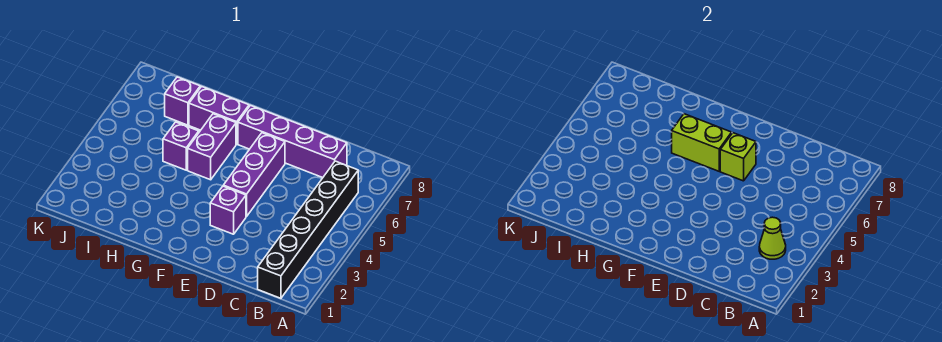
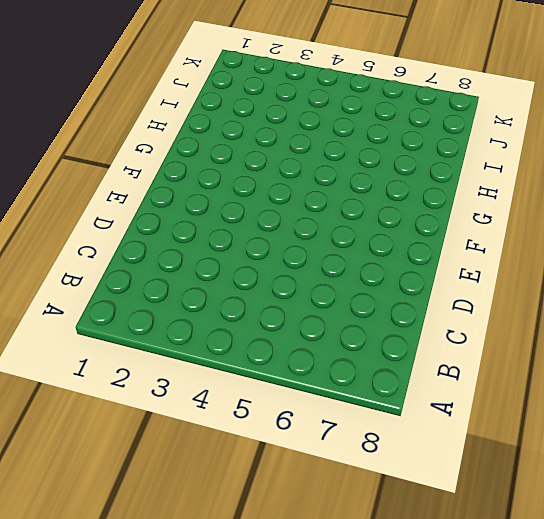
none -> black brick B1:B6 level 1
none -> purple brick C7:F7 level 1

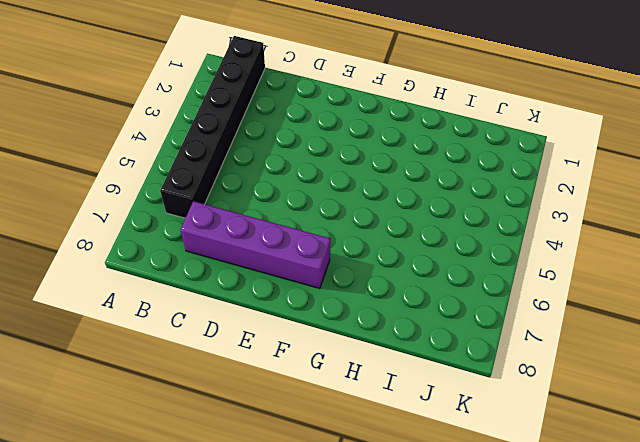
none -> purple brick E3 level 1
none -> purple brick E4:E6 level 1

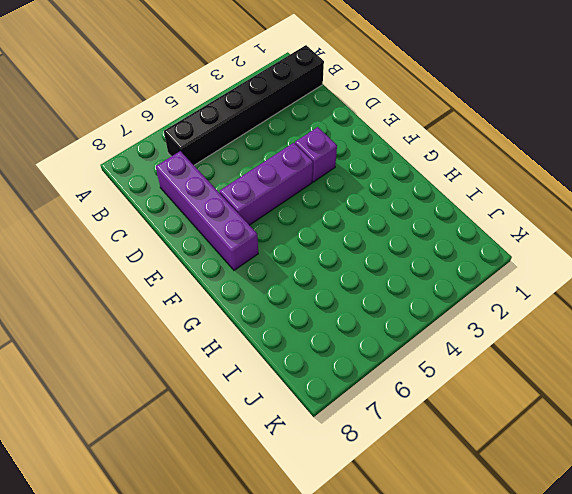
none -> purple brick G5:G6 level 1
none -> purple brick G7:H7 level 1

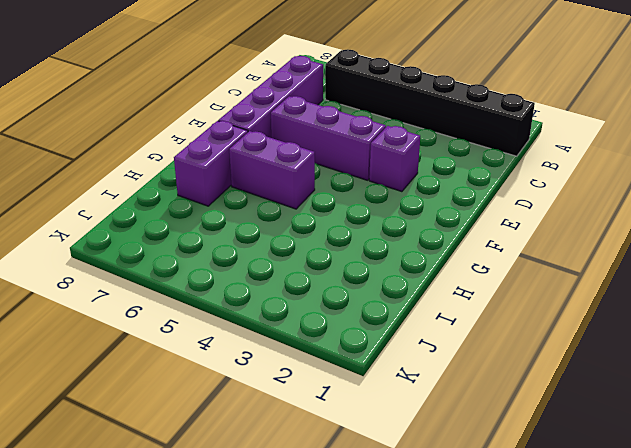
none -> purple brick H5 level 1
none -> purple brick I7 level 1

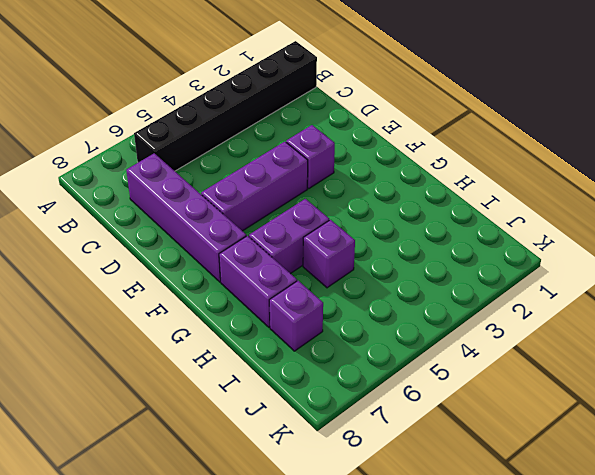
none -> lime cone B3 level 2
none -> lime brick E6 level 2

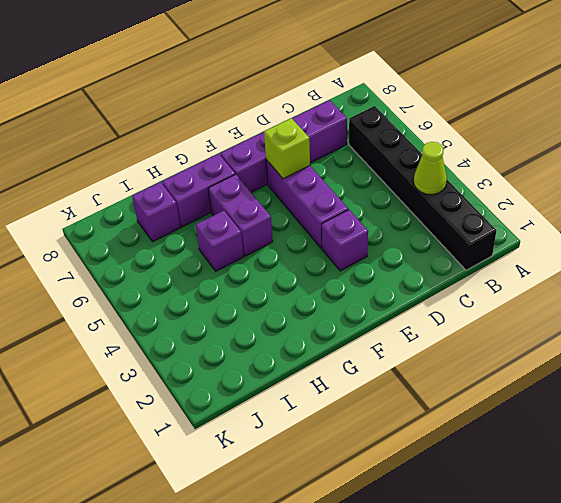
none -> lime brick F6:G6 level 2

